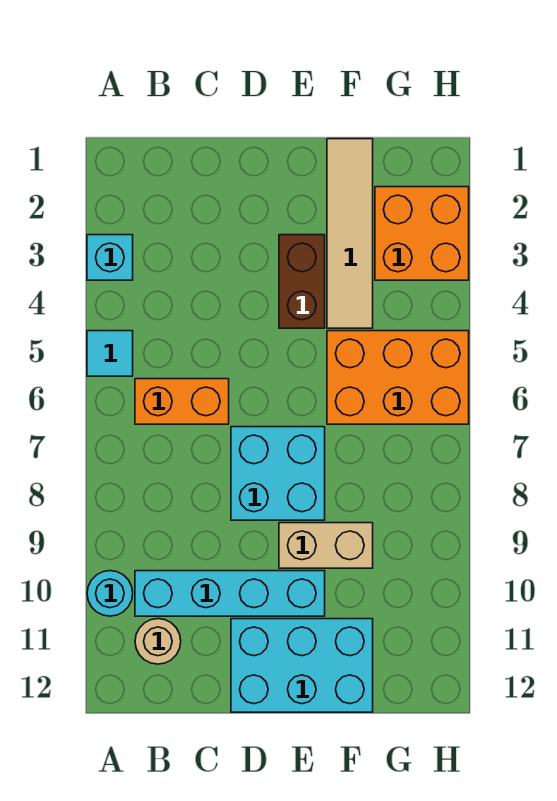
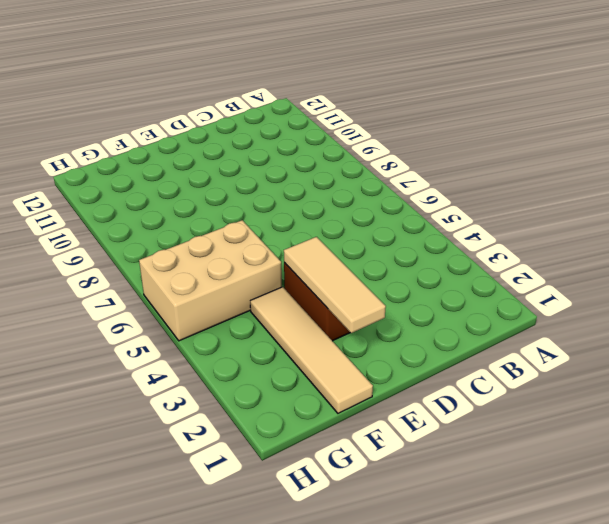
tan tile E2:E4 level 2 -> none
tan brick F5:H6 level 1 -> orange brick F5:H6 level 1
none -> cyan brick A3 level 1
none -> cyan tile A5 level 1
none -> cyan round brick A10 level 1

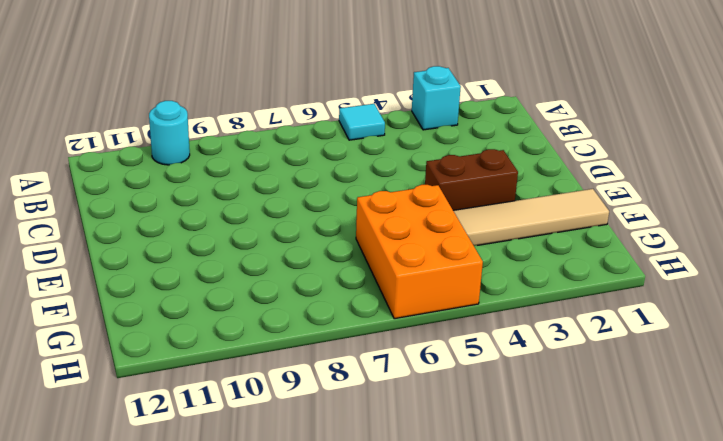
none -> orange brick B6:C6 level 1
none -> cyan brick B10:E10 level 1
none -> tan round brick B11 level 1

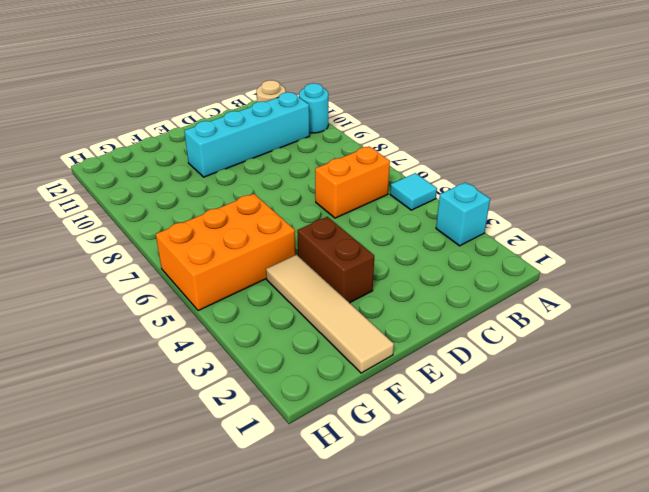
none -> cyan brick D7:E8 level 1
none -> cyan brick D11:F12 level 1
none -> tan brick E9:F9 level 1

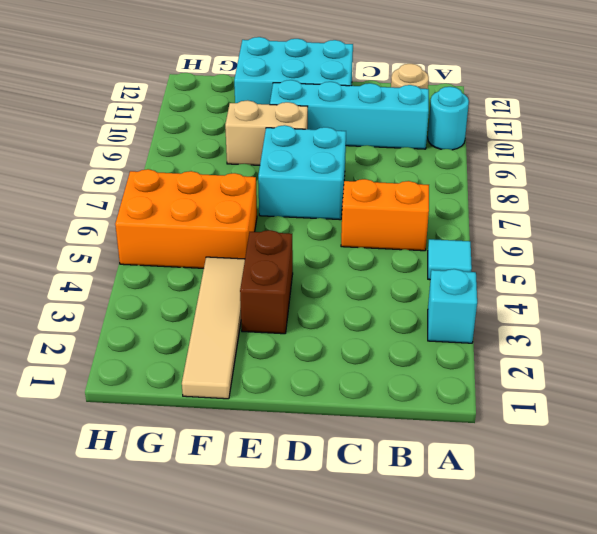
none -> orange brick G2:H3 level 1

